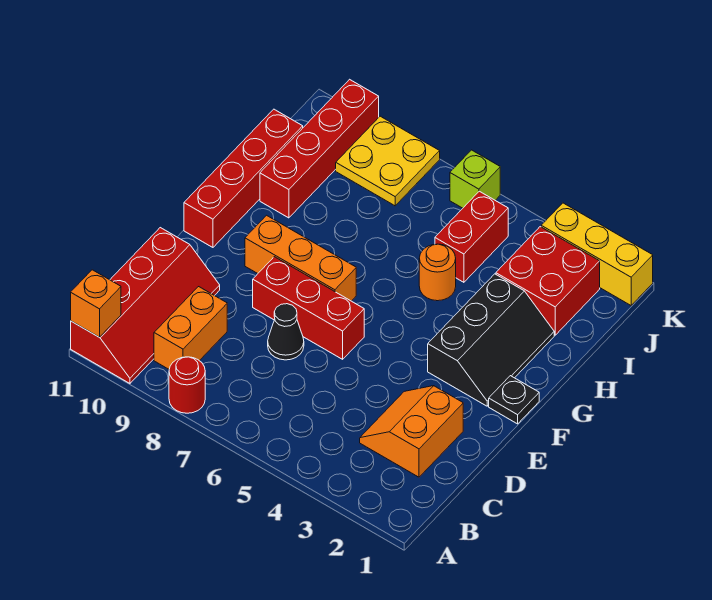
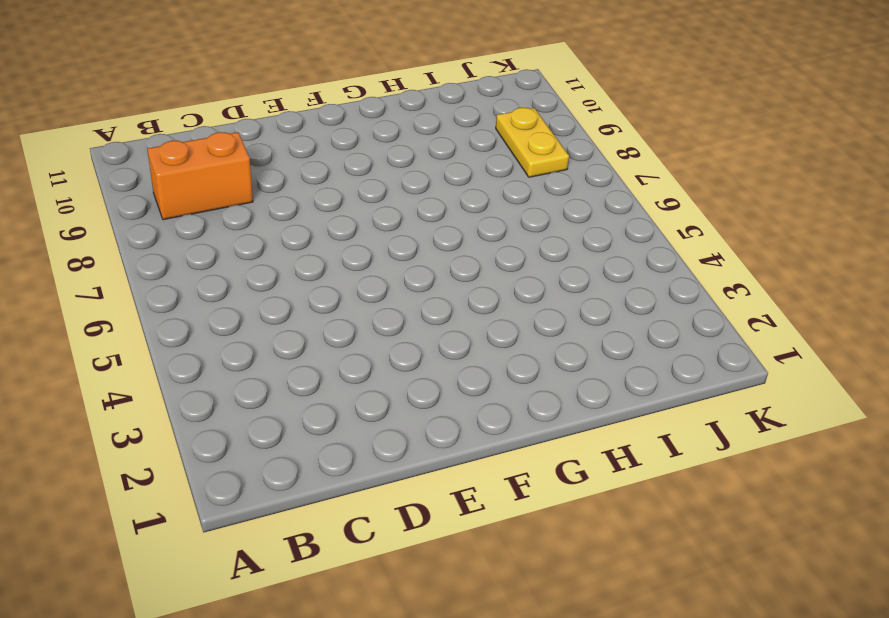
yellow plate J8:J9 level 1 -> yellow plate J8:K9 level 1
none -> red round brick A8 level 1
none -> red slope A10:D11 level 1 top 11
none -> orange slope C2:D3 level 1 top 2

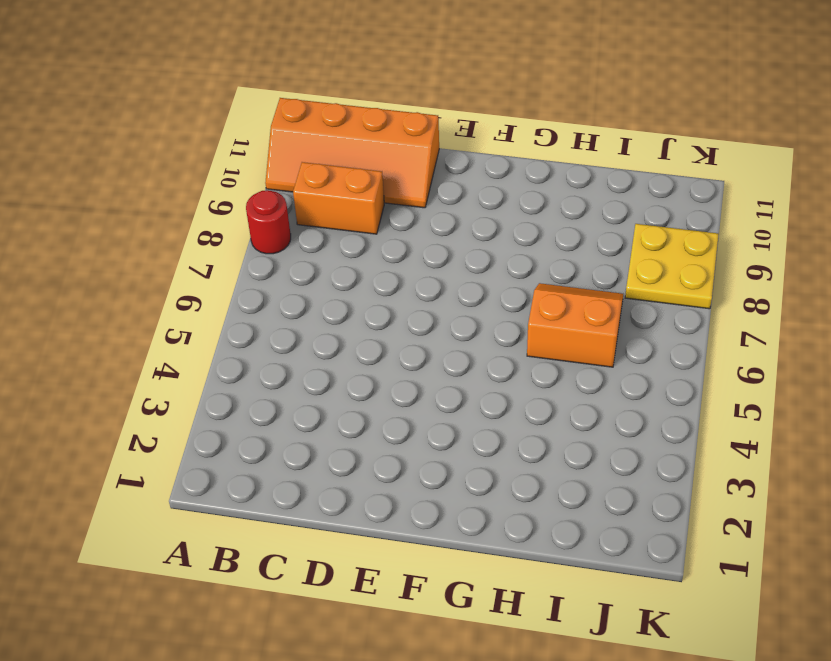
orange slope A10:D11 level 1 top 11 -> red slope A10:D11 level 1 top 11
orange slope H6:I7 level 1 top 6 -> orange slope C2:D3 level 1 top 2
none -> black cone D7 level 1
none -> red brick E6:E8 level 1
none -> black plate F1 level 1

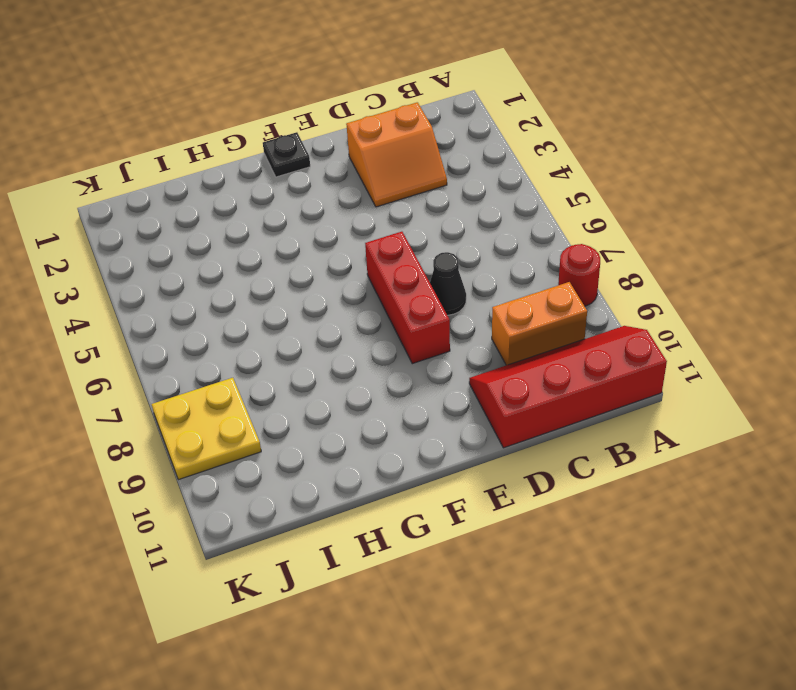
none -> black slope F2:H3 level 1 top 3
none -> orange brick F7:F9 level 1
none -> red brick F11:I11 level 1

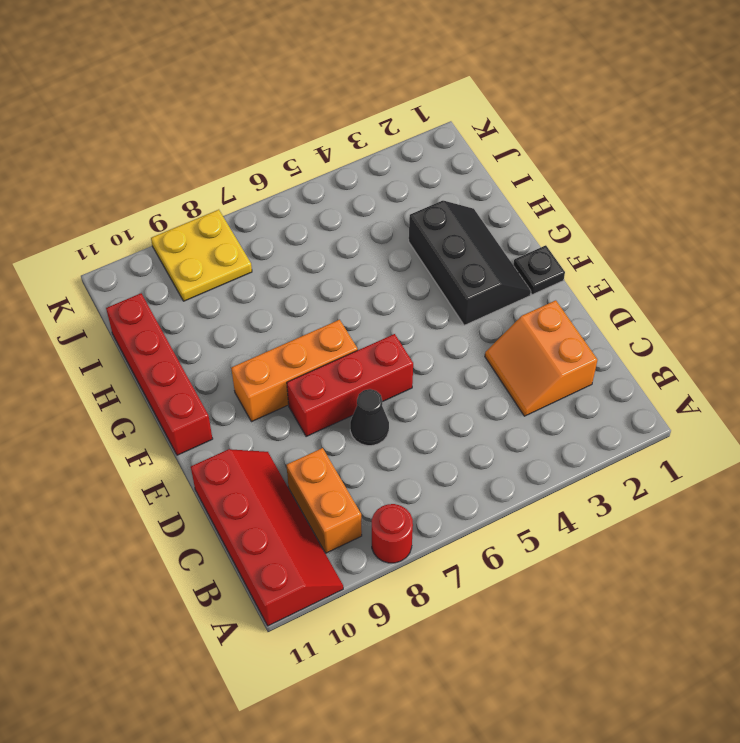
none -> orange round brick H5 level 1
none -> red brick H10:K10 level 1
none -> red brick I2:J3 level 1

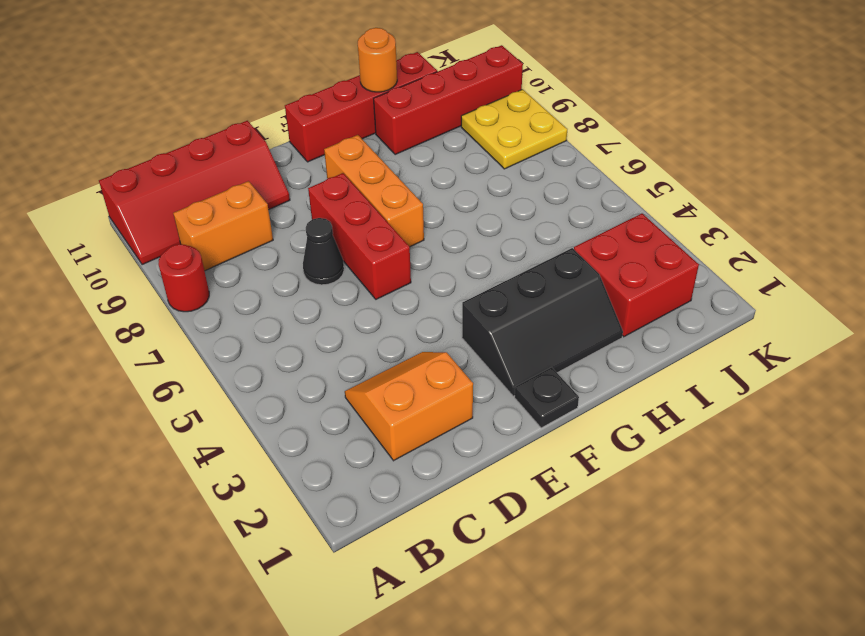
orange round brick H11 level 2 -> orange round brick H5 level 1
none -> red brick I5:J5 level 1
none -> yellow brick K1:K3 level 1
none -> lime brick K6 level 1

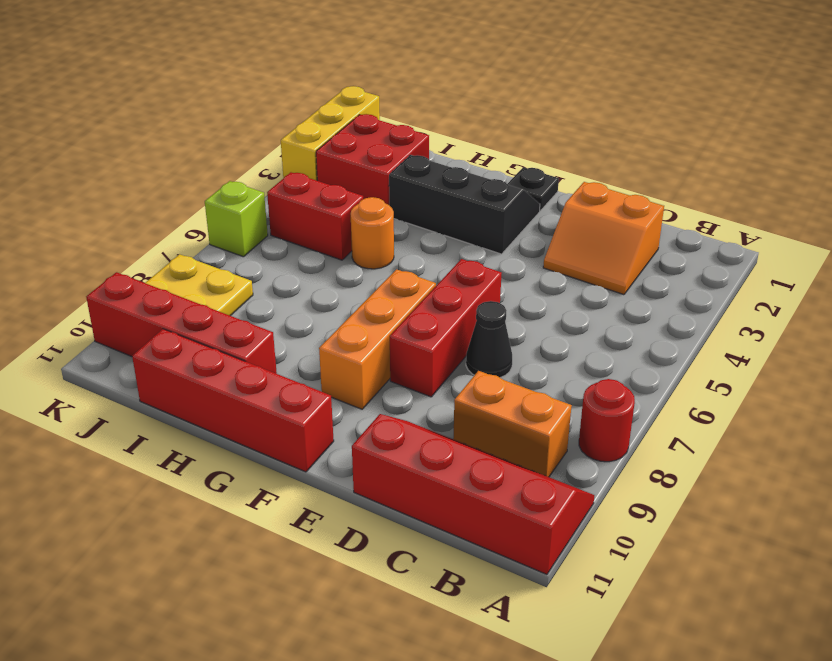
none -> orange brick A11 level 2

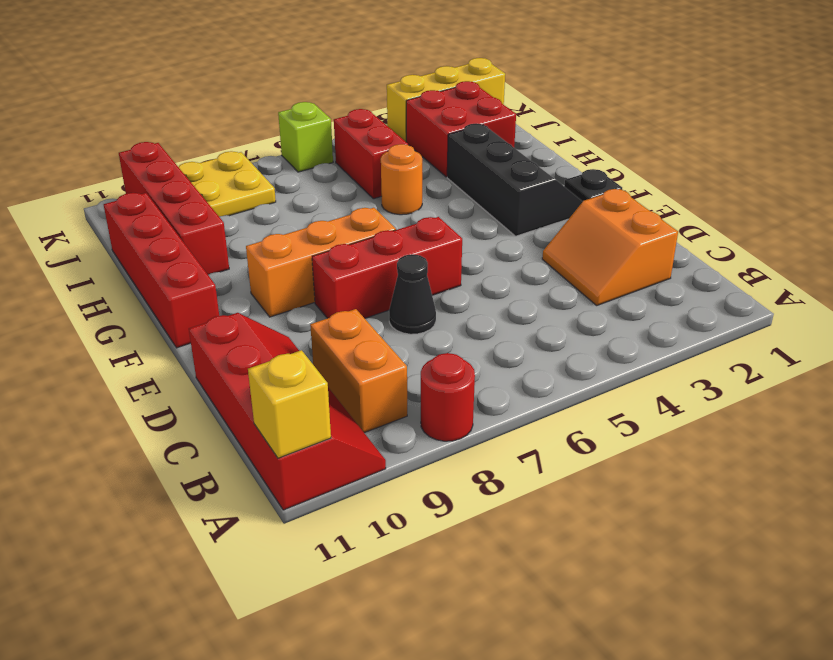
yellow brick A11 level 2 -> orange brick A11 level 2

